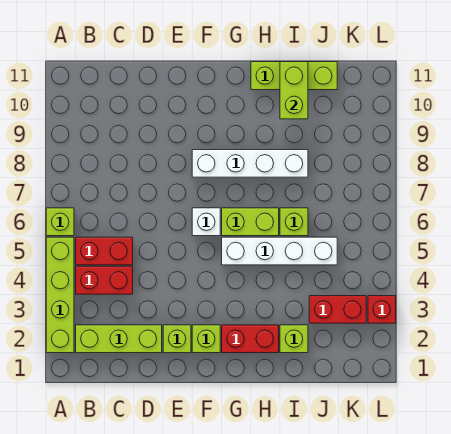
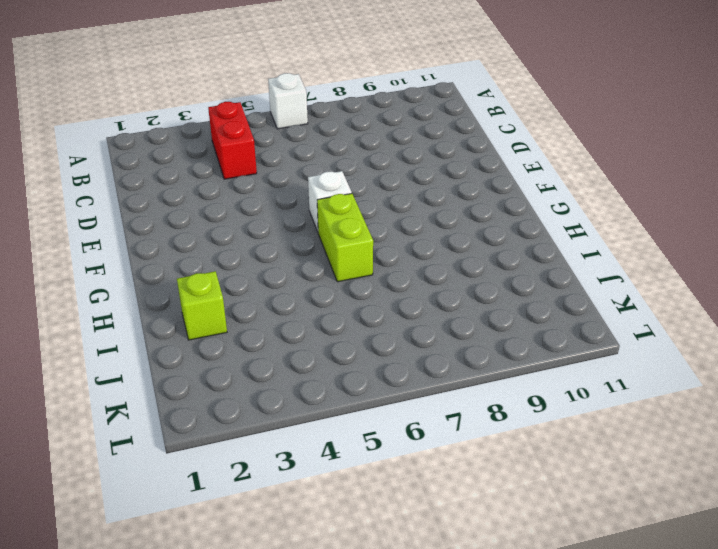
white brick A6 level 1 -> lime brick A6 level 1
none -> lime brick A2:A5 level 1
none -> lime brick B2:D2 level 1
none -> red brick B5:C5 level 1

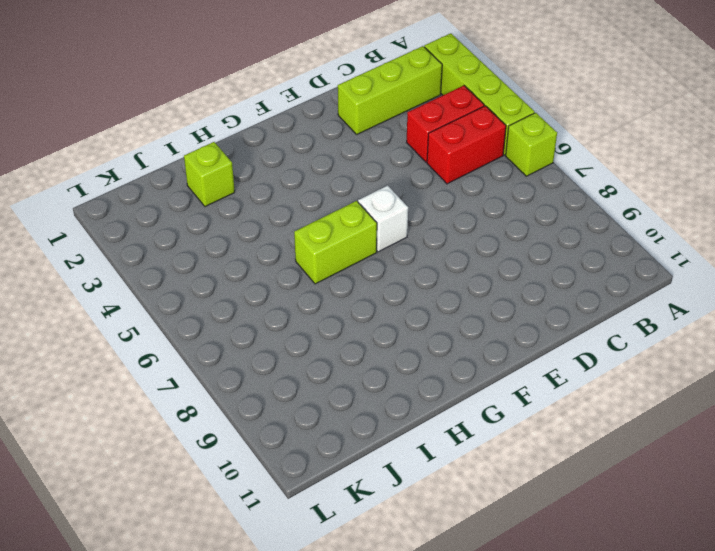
none -> lime brick E2 level 1
none -> lime brick F2 level 1
none -> white brick F8:I8 level 1

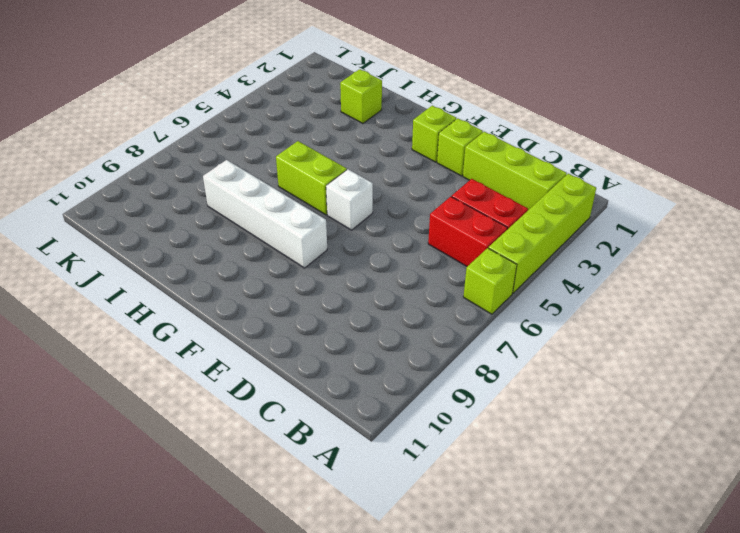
none -> red brick G2:H2 level 1
none -> white brick G5:J5 level 1
none -> lime brick H11:J11 level 1

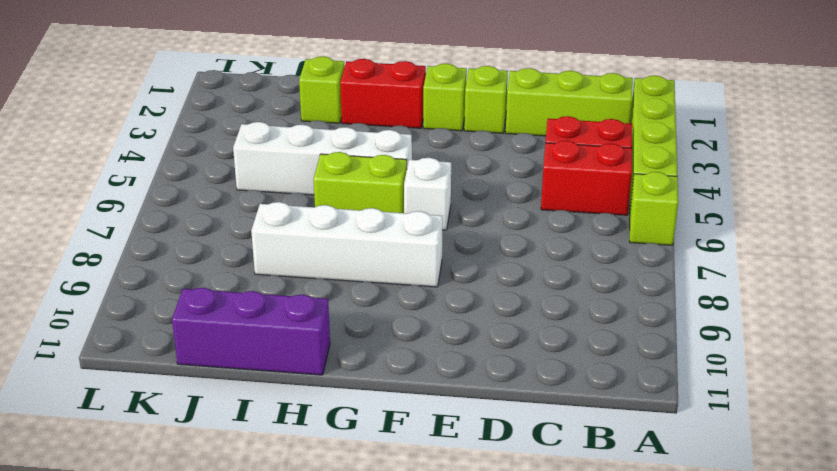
purple brick H11:J11 level 1 -> lime brick H11:J11 level 1
none -> lime brick I6 level 1
none -> red brick J3:K3 level 1
none -> red brick L3 level 1

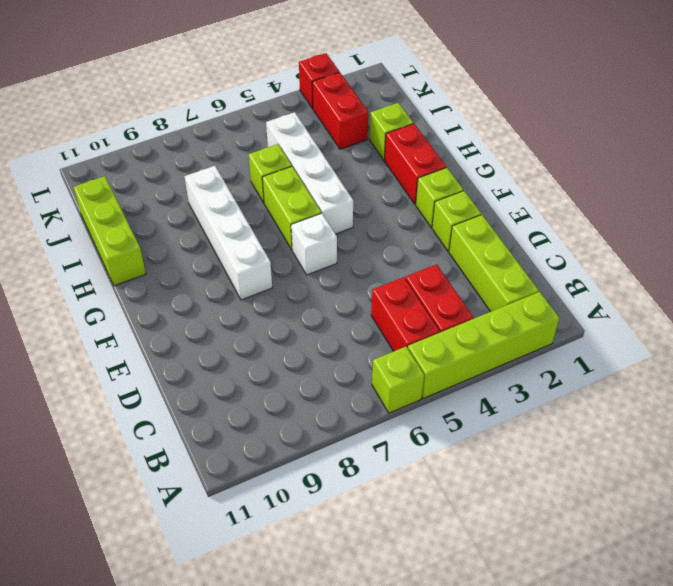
none -> lime brick I10:I11 level 2

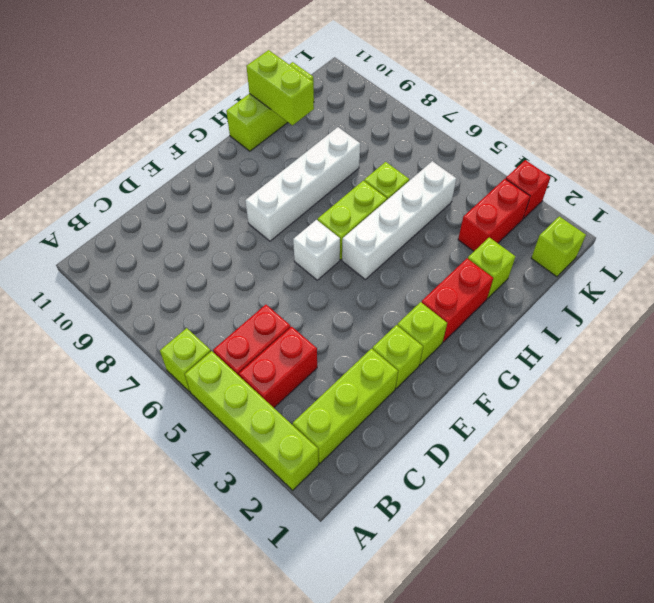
lime brick K1 level 1 -> none

